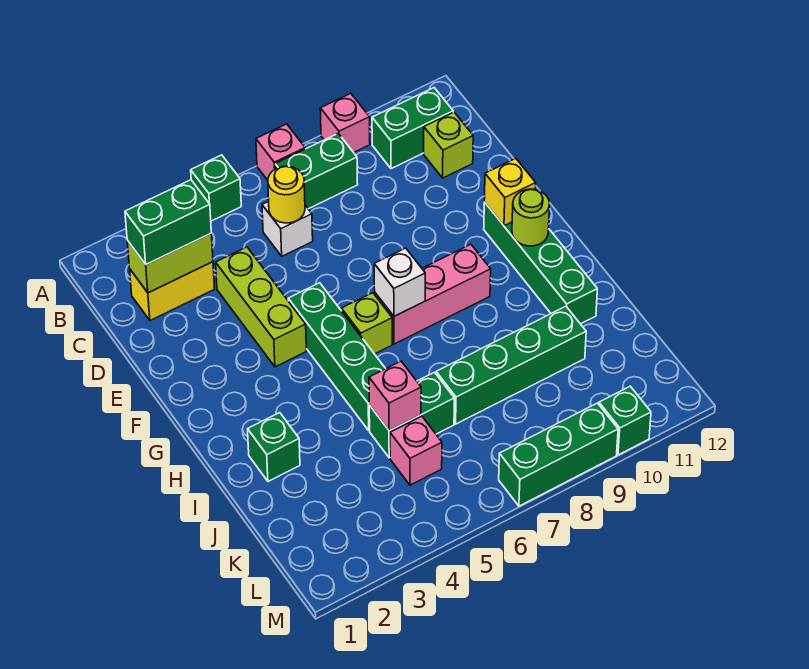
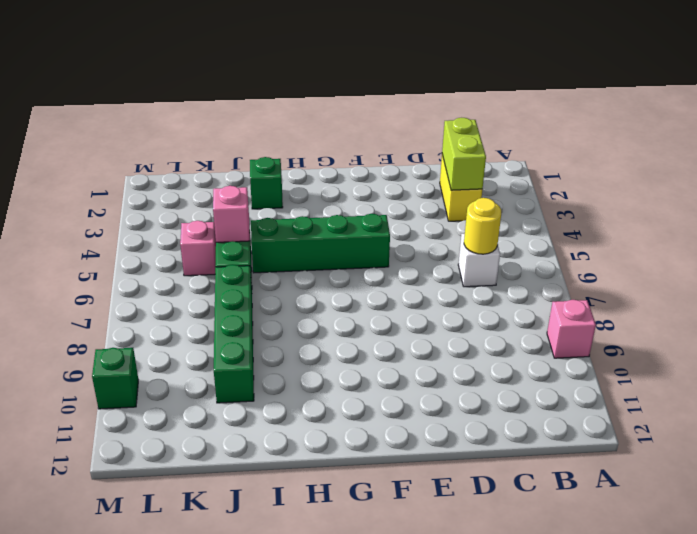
none -> green brick A5 level 1
none -> pink brick A7 level 1
none -> green brick B7:B8 level 1

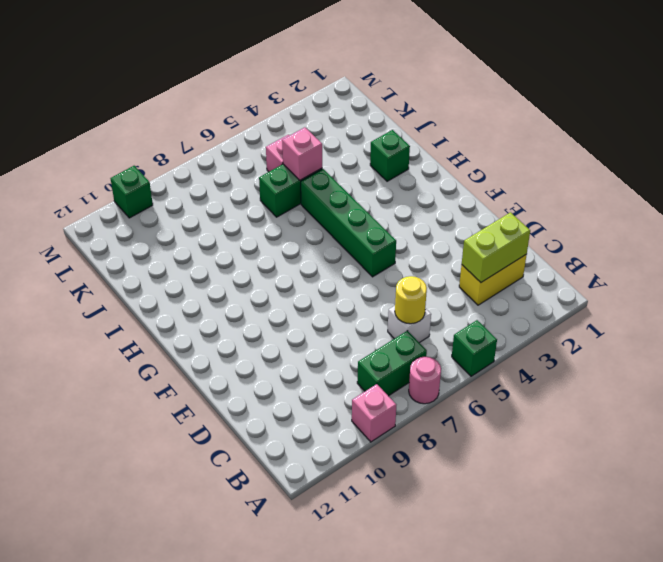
pink round brick A7 level 1 -> pink brick A7 level 1
none -> green brick B10:B11 level 1
none -> lime brick C11 level 1
none -> lime brick D4:F4 level 1

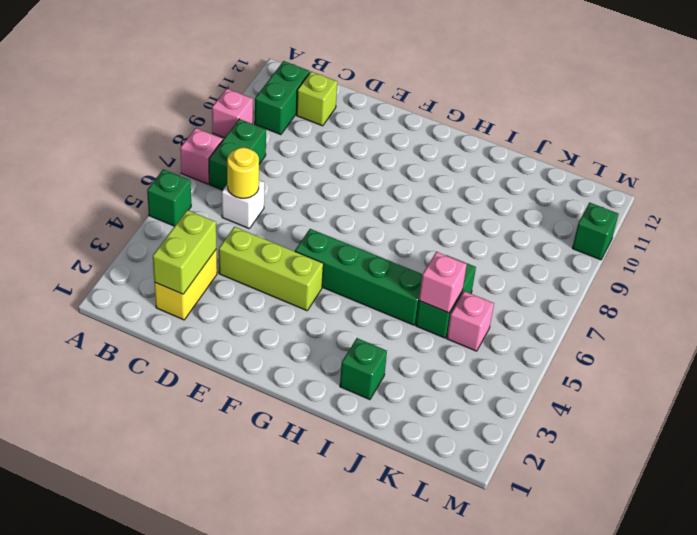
none -> green brick F11:I11 level 1
none -> lime brick G6 level 1
none -> pink brick G7:G9 level 1

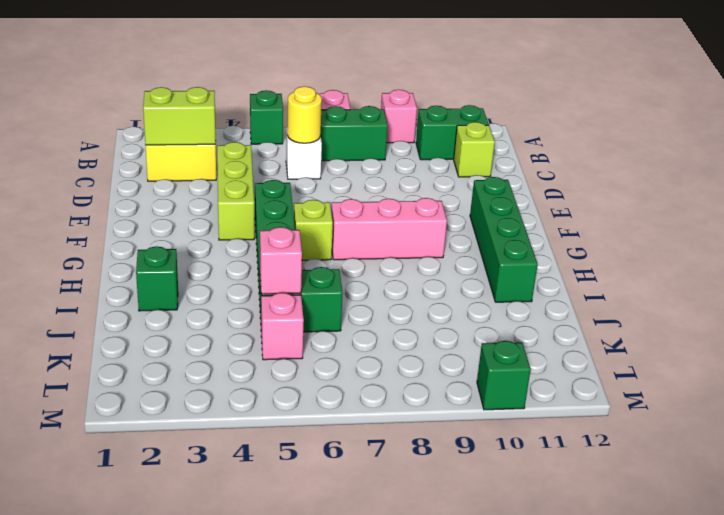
none -> green brick J7:J10 level 1
none -> green brick M7:M9 level 1
none -> yellow brick F11 level 2

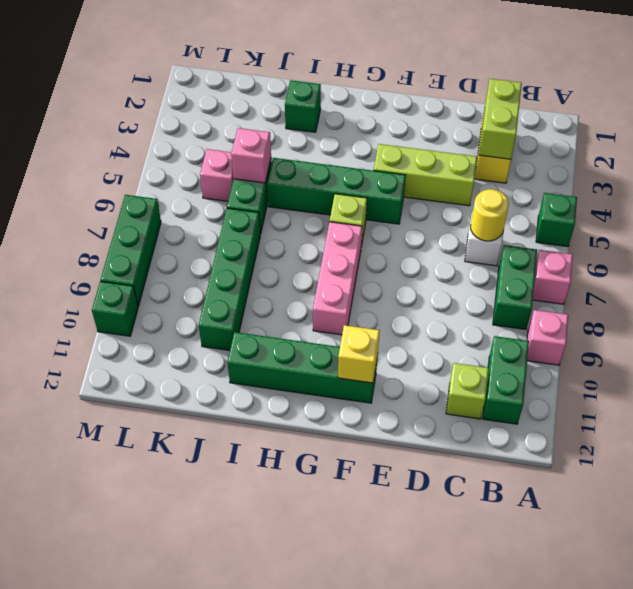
none -> white brick G7 level 2
none -> lime round brick G11 level 2
none -> green brick C2:C3 level 3

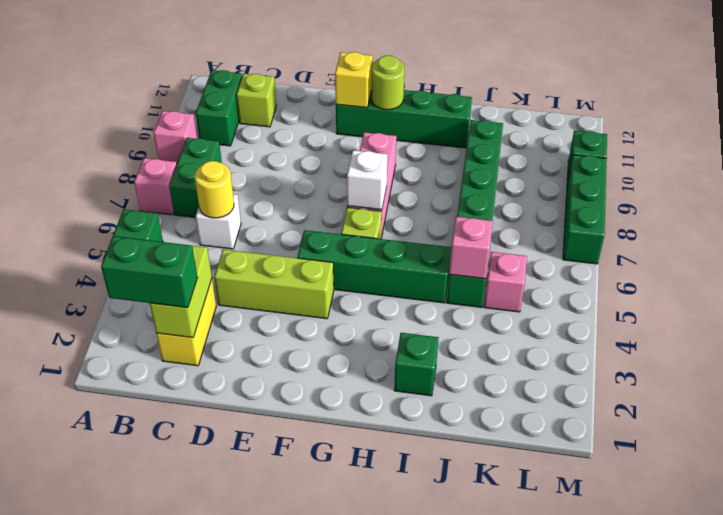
green brick B2:C2 level 3 -> green brick C2:C3 level 3

